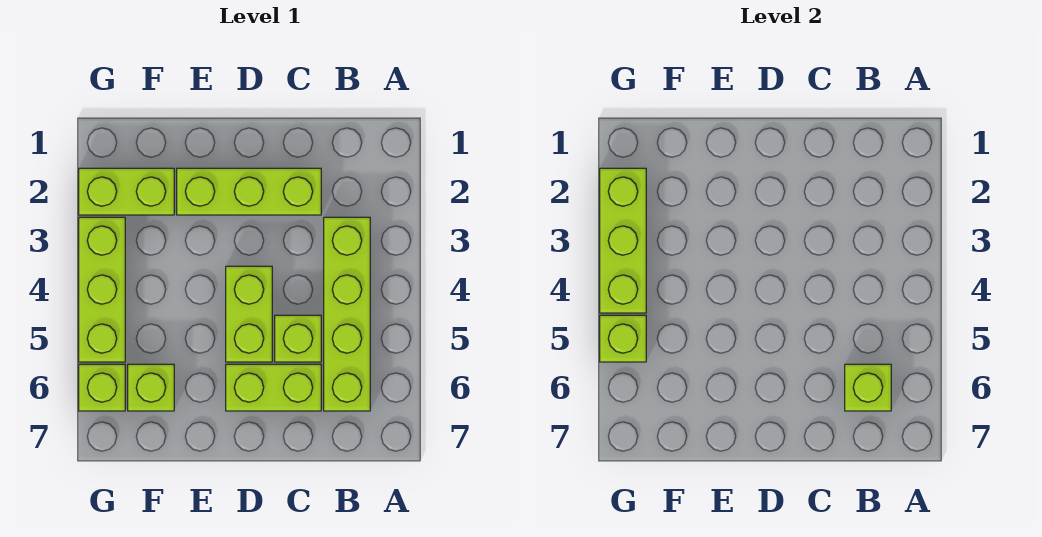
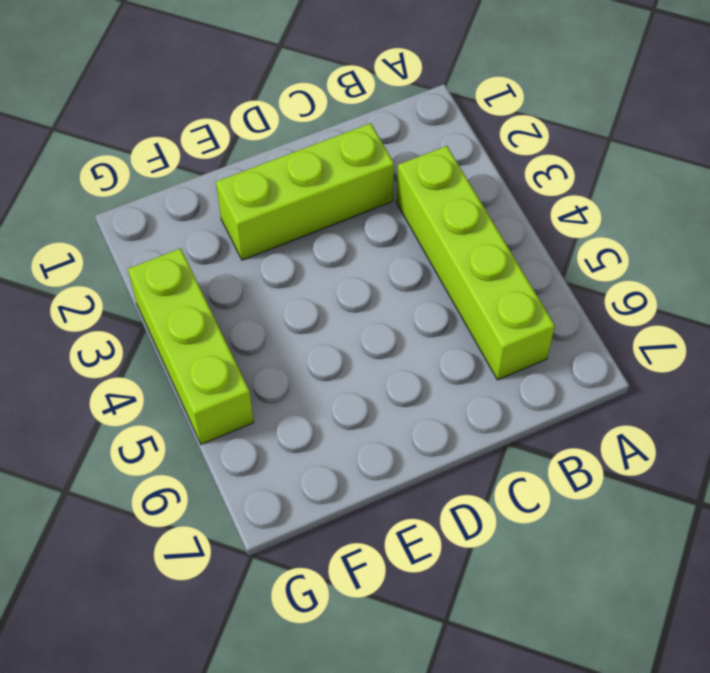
none -> lime brick C5 level 1
none -> lime brick C6:D6 level 1
none -> lime brick D4:D5 level 1

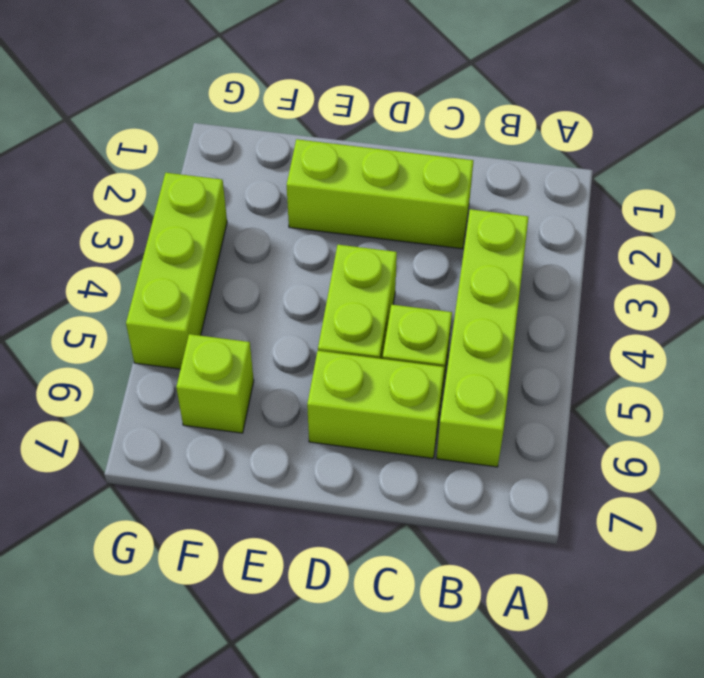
none -> lime brick F2:G2 level 1
none -> lime brick G6 level 1
none -> lime brick B6 level 2

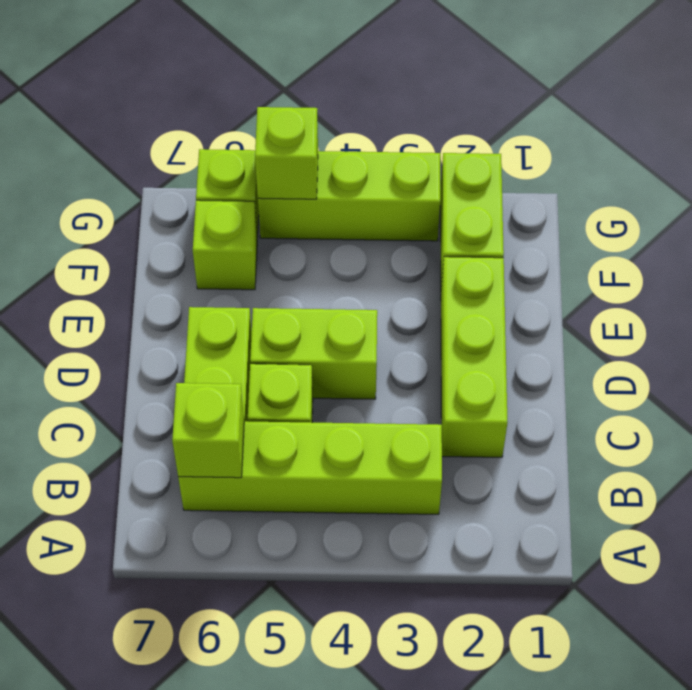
none -> lime brick G2:G4 level 2

